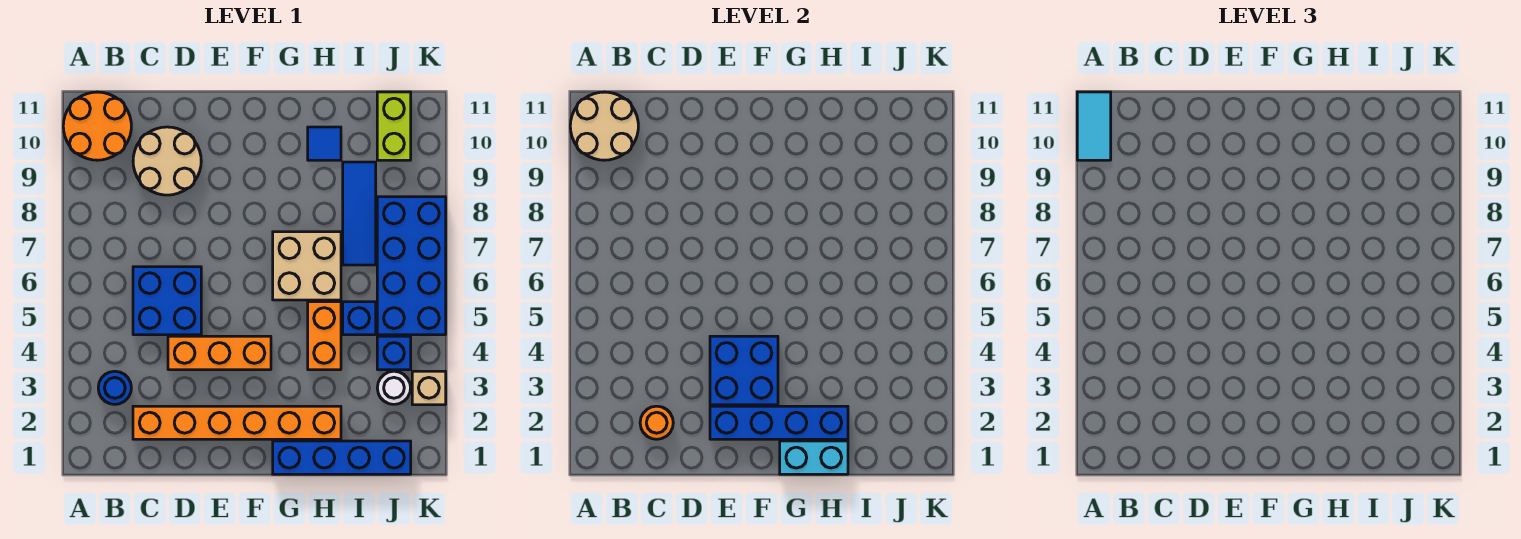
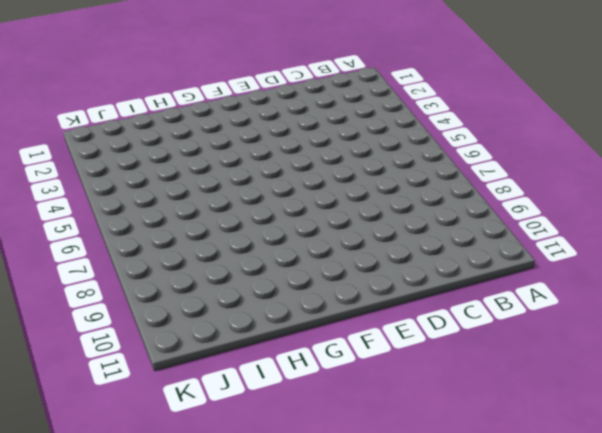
none -> orange round brick A10:B11 level 1
none -> blue round brick B3 level 1
none -> orange brick C2:H2 level 1

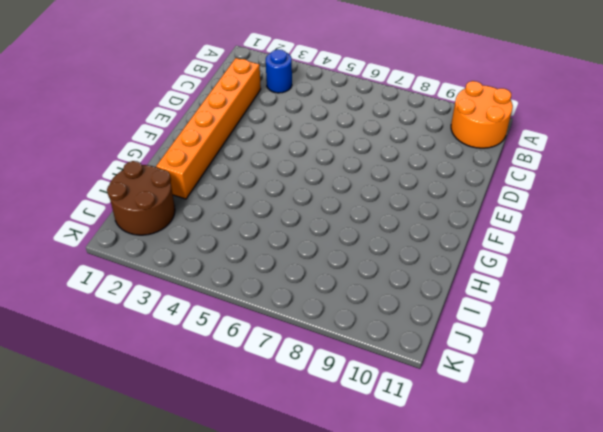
brown round brick I1:J2 level 1 -> blue brick G1:J1 level 1
none -> blue brick C5:D6 level 1
none -> tan round brick C9:D10 level 1
none -> orange brick D4:F4 level 1

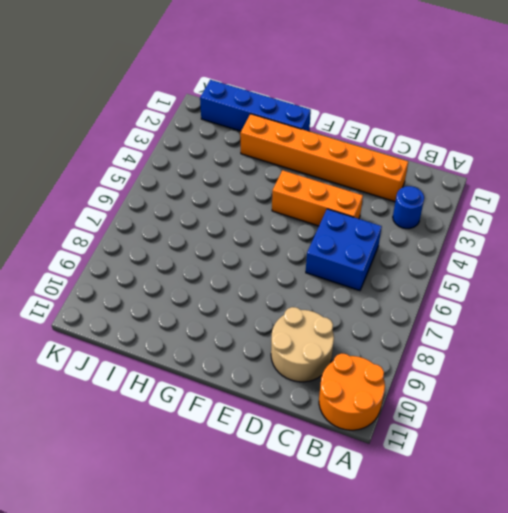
none -> tan brick G6:H7 level 1
none -> orange brick H4:H5 level 1
none -> blue tile H10 level 1

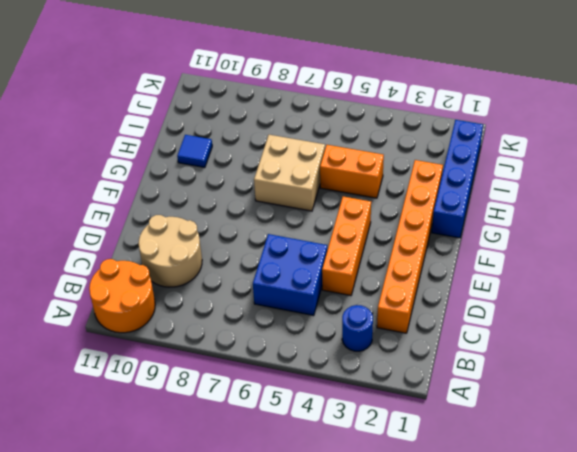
none -> blue brick I5 level 1
none -> blue tile I7:I9 level 1
none -> white round brick J3 level 1

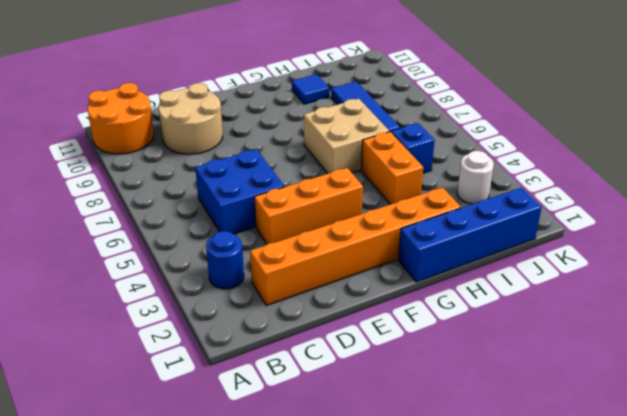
none -> blue brick J4 level 1
none -> blue brick J5:K8 level 1
none -> lime brick J10:J11 level 1

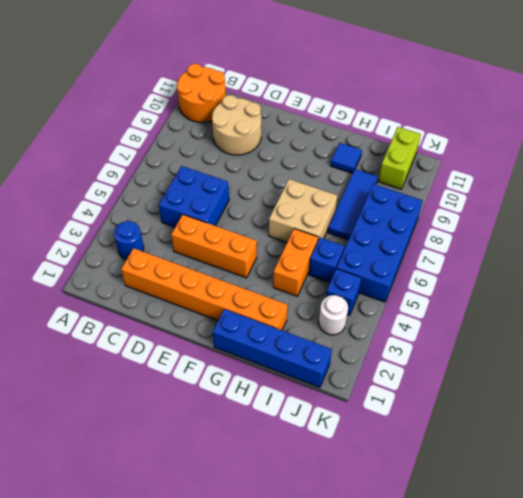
none -> tan brick K3 level 1
none -> tan round brick A10:B11 level 2
none -> orange round brick C2 level 2

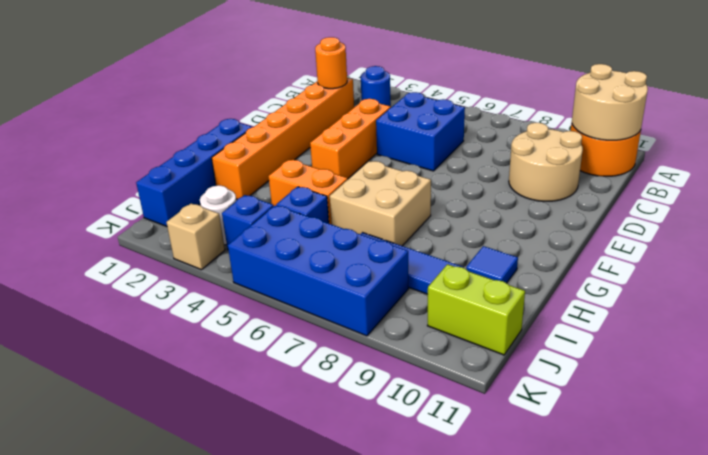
none -> blue brick E2:H2 level 2
none -> blue brick E3:F4 level 2
none -> cyan brick G1:H1 level 2

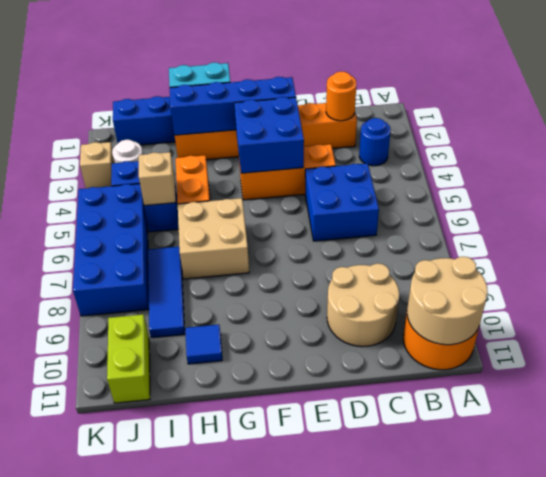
tan brick I5 level 2 -> none
none -> cyan tile A10:A11 level 3

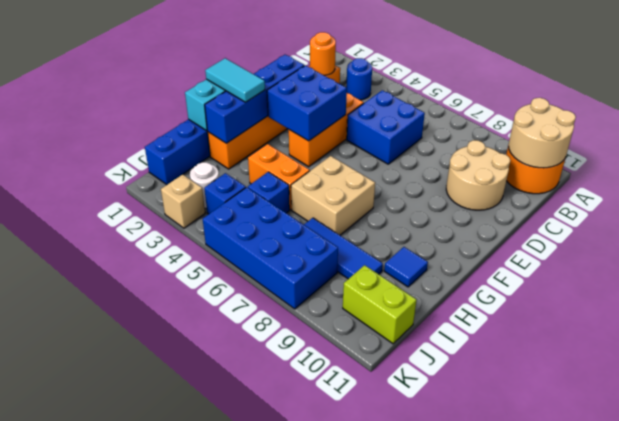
cyan tile G1:G2 level 3 -> cyan tile A10:A11 level 3

